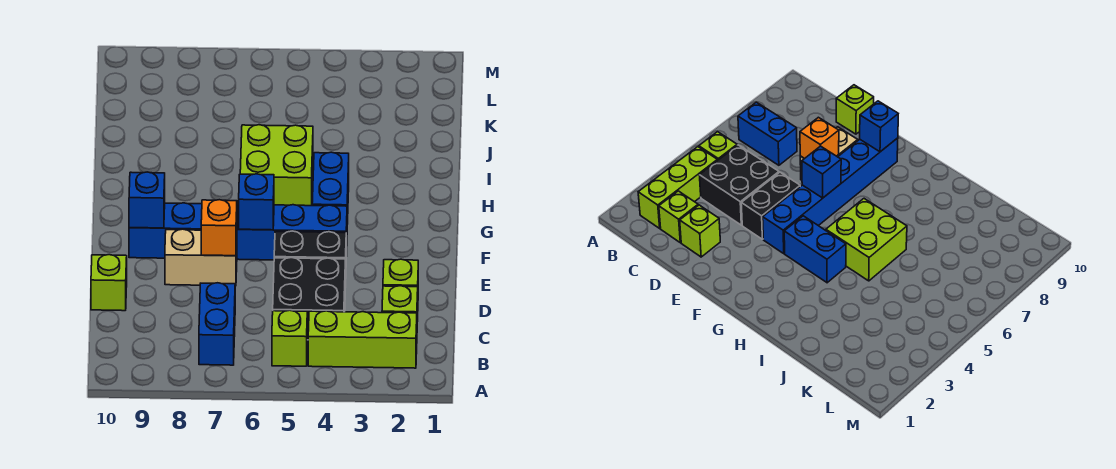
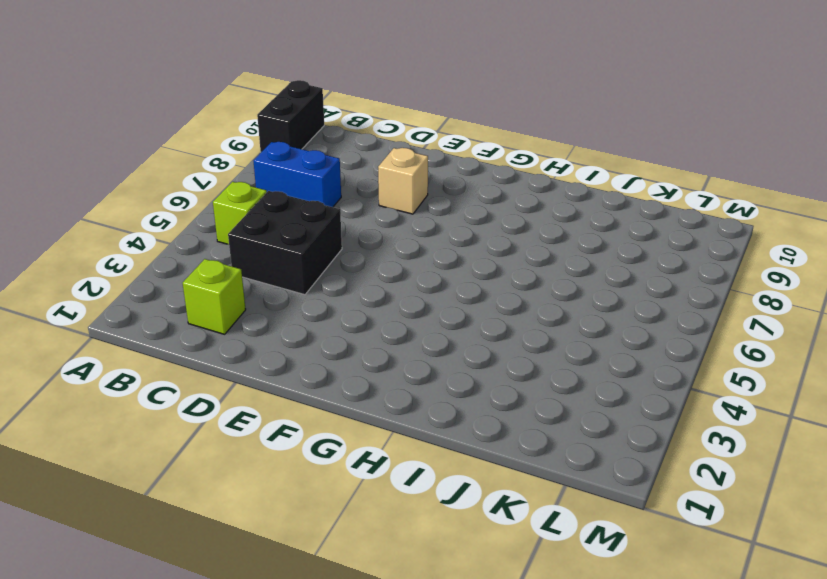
black brick A9:A10 level 1 -> black brick E4:E5 level 1
tan brick E8 level 1 -> tan brick E7:E8 level 1
none -> lime brick B2:B4 level 1
none -> lime brick D2 level 1
none -> lime brick D10 level 1

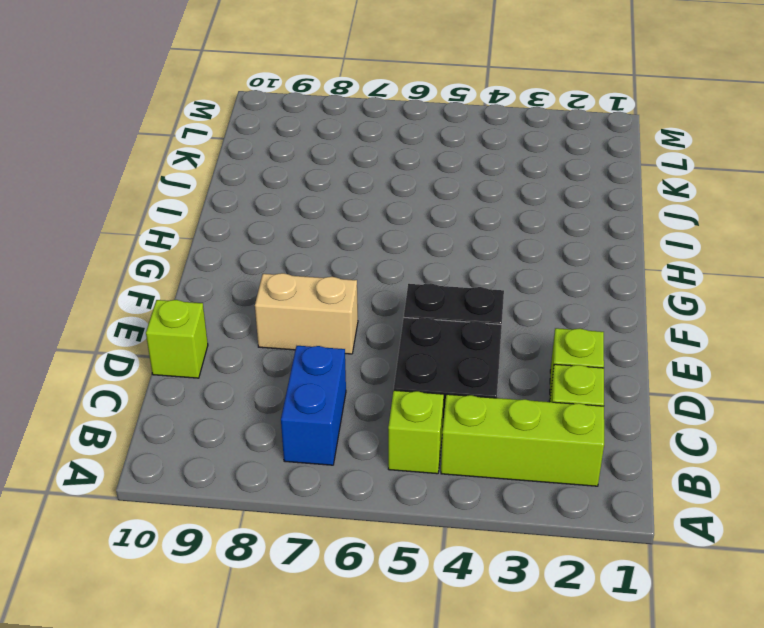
none -> blue brick F4:F9 level 1
none -> blue brick G4:H4 level 1
none -> lime brick H5:I6 level 1

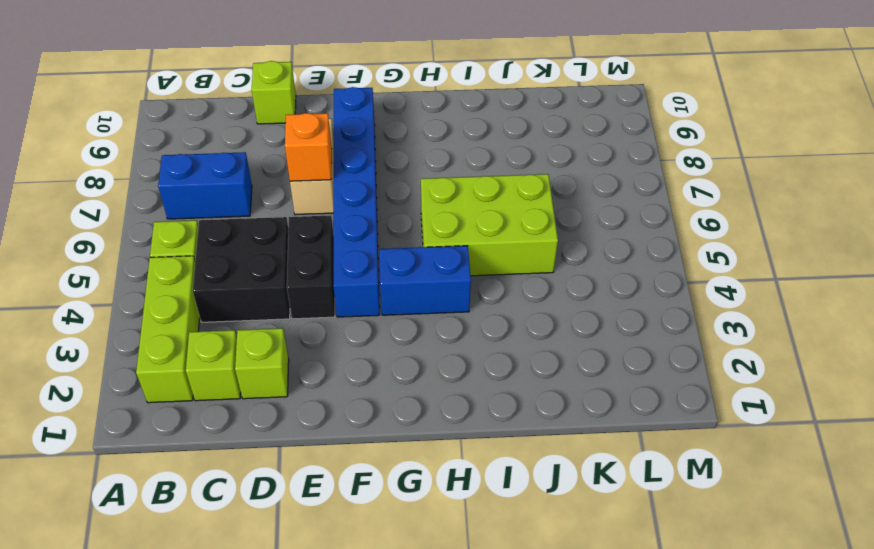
lime brick H5:J6 level 1 -> lime brick H5:I6 level 1
none -> blue brick F6 level 2
none -> blue brick F9 level 2

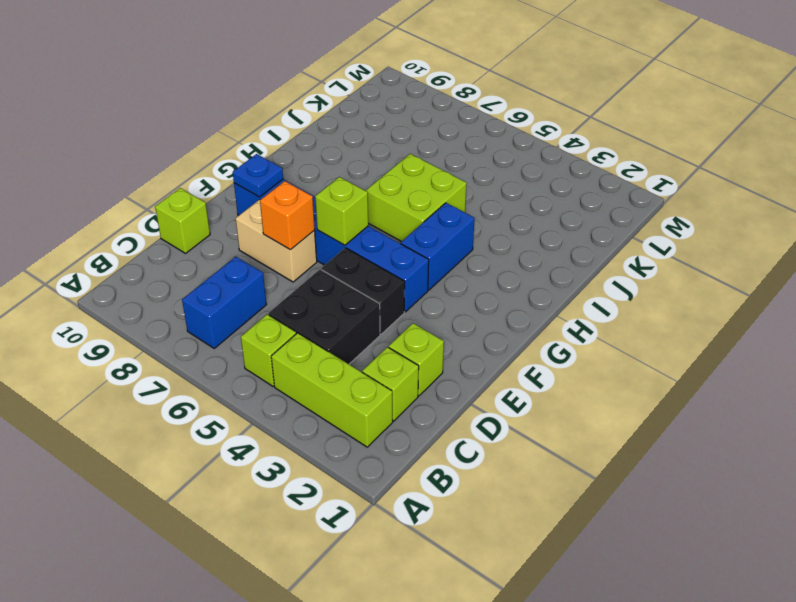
lime brick F6 level 2 -> blue brick F6 level 2
blue plate F9 level 2 -> blue brick F9 level 2

